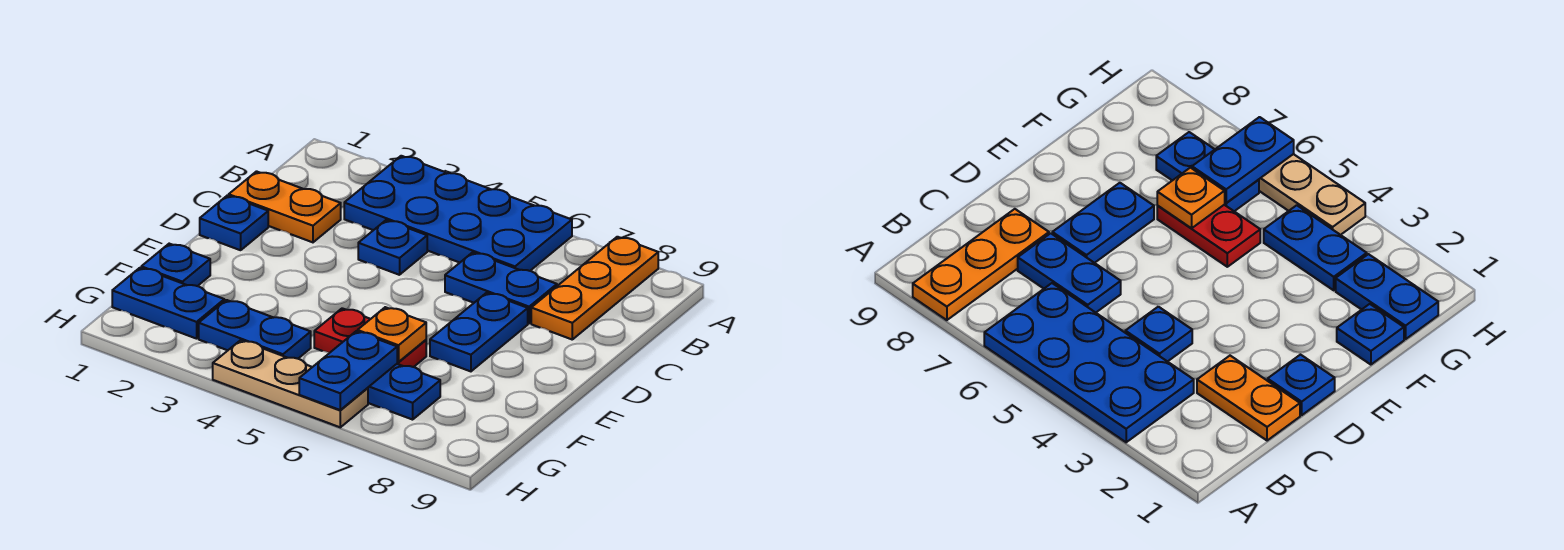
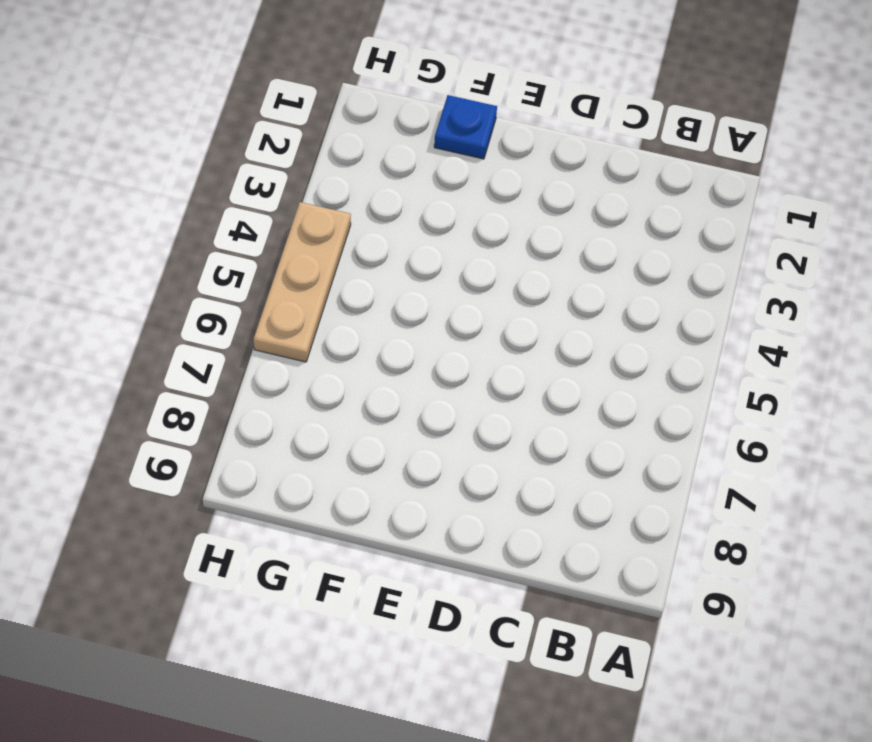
none -> blue plate A3:B6 level 1
none -> orange plate A8:C8 level 1
none -> orange plate C1:C2 level 1

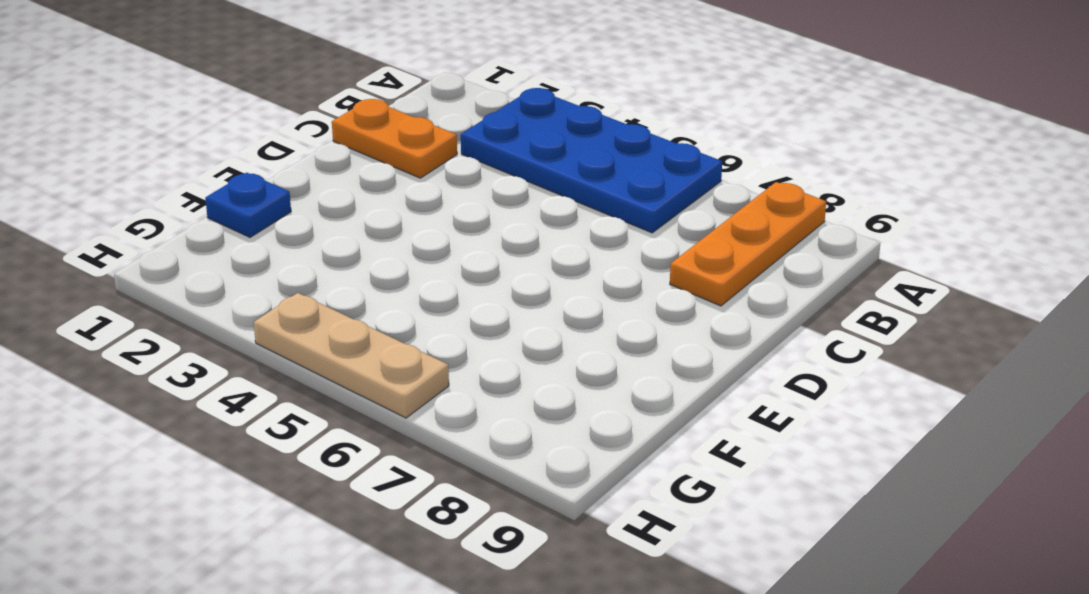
none -> blue plate C4 level 1
none -> blue plate C6:C7 level 1
none -> blue plate D1 level 1

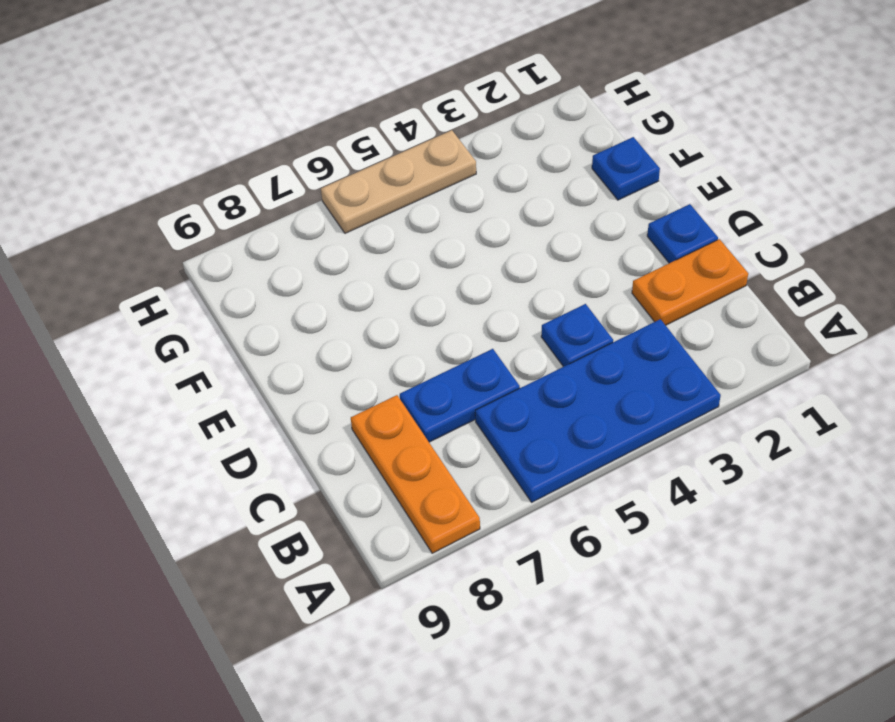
none -> blue plate D7:E7 level 1
none -> red plate F5:F6 level 1
none -> blue plate G1:G2 level 1

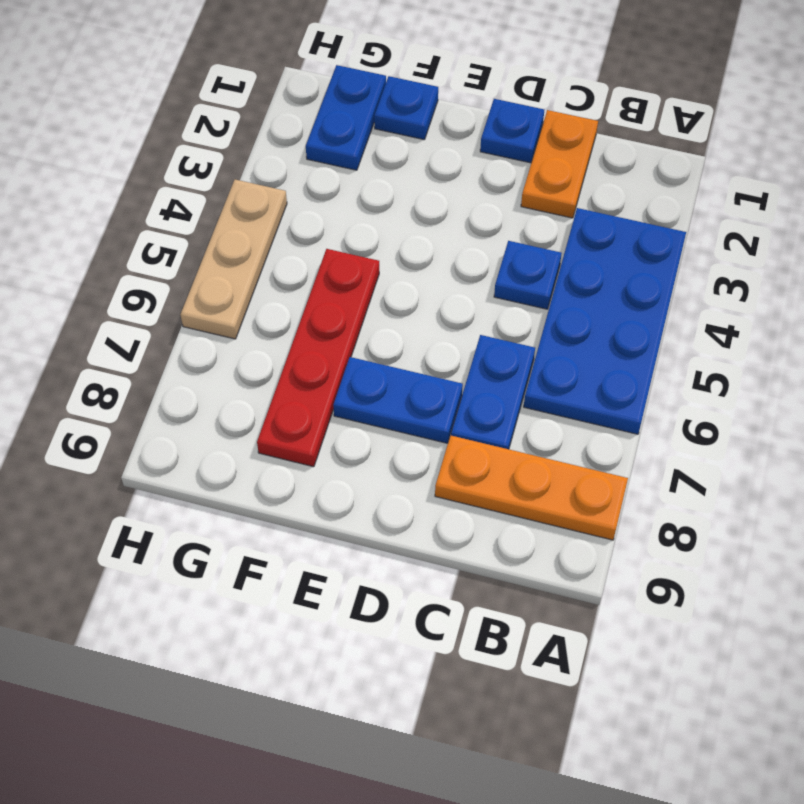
red plate F5:F8 level 1 -> red plate F5:F6 level 1
none -> blue plate G3:G4 level 1
none -> blue plate G6:G7 level 1
none -> orange plate F6 level 2

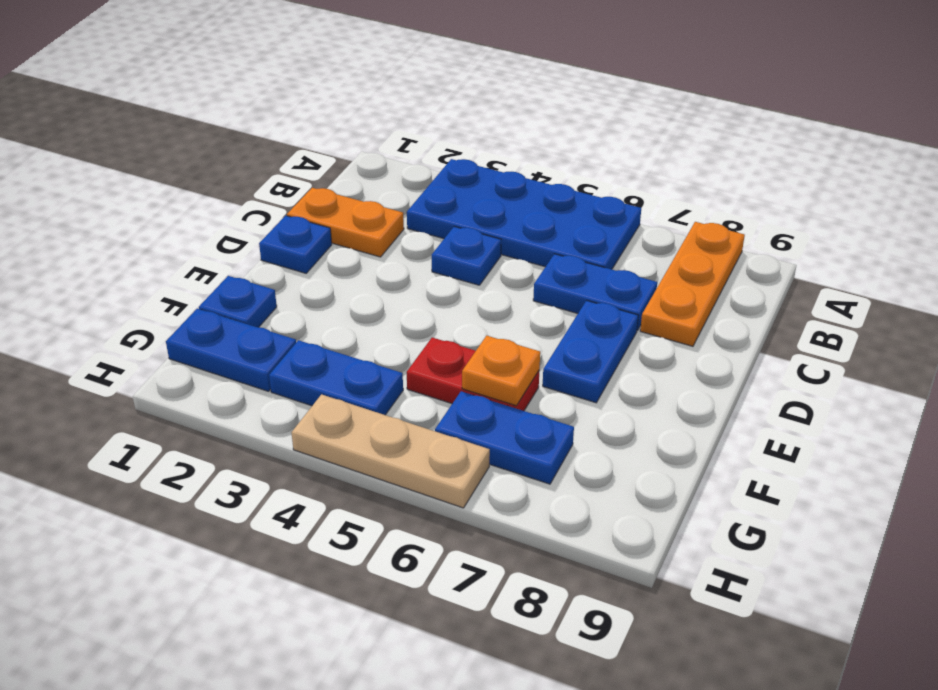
none -> blue plate G6:H6 level 2

